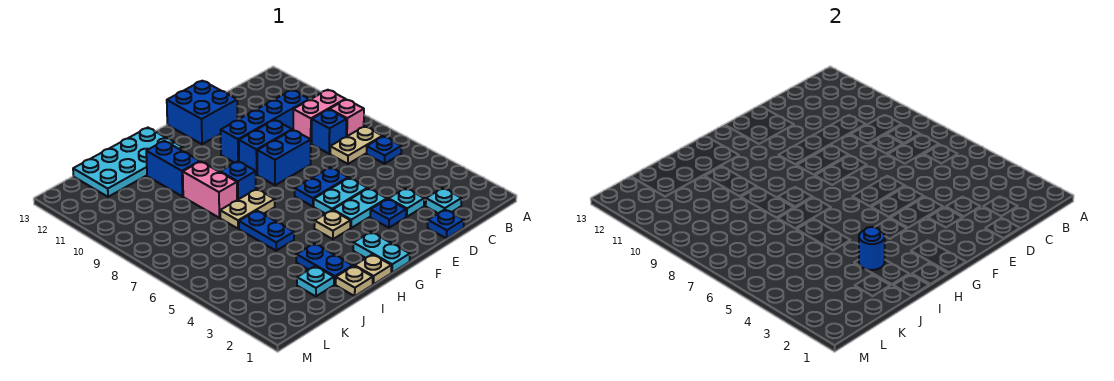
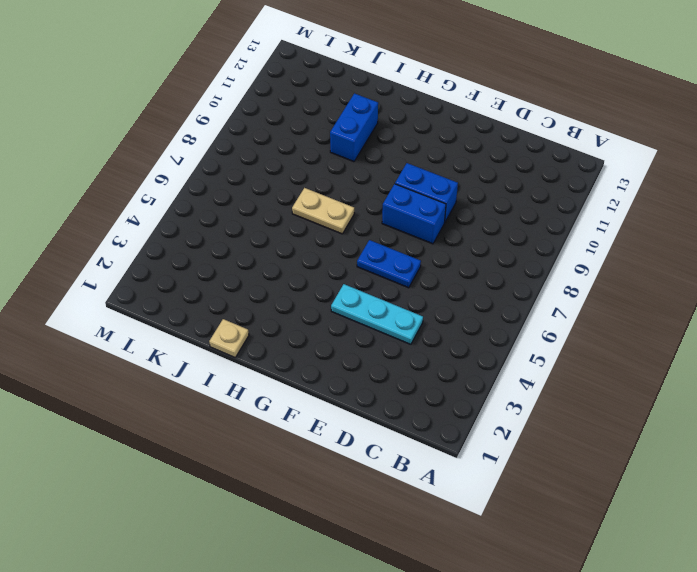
cyan plate D4:F4 level 1 -> cyan plate E4:F4 level 1
none -> blue plate B6 level 1
none -> tan plate B7:C7 level 1
none -> pink brick B8 level 1

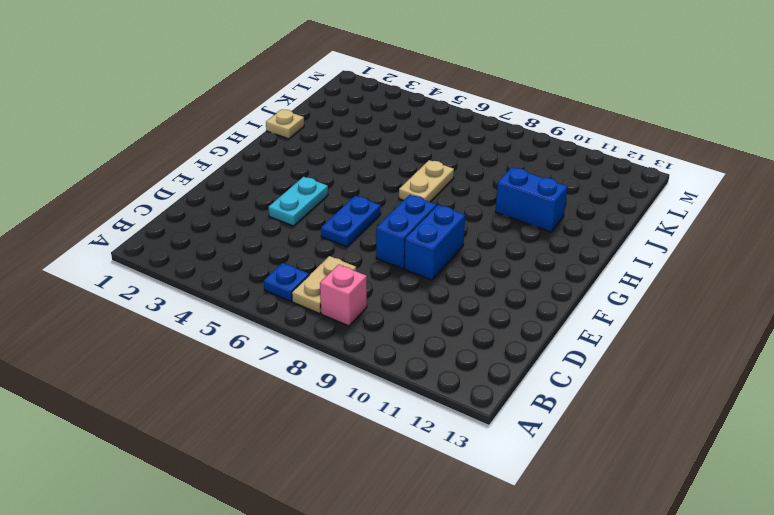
none -> pink brick B9:C9 level 1
none -> cyan plate C2 level 1
none -> blue brick C8 level 1

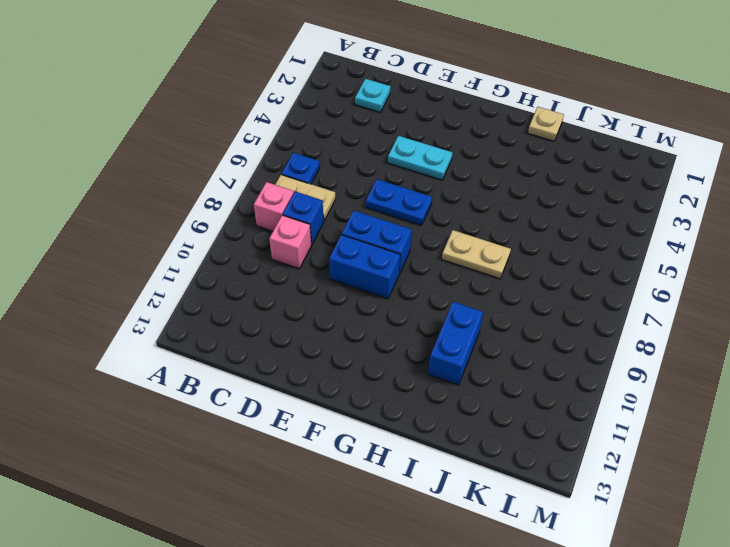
pink brick C9 level 1 -> pink brick B9:C9 level 1
none -> blue brick C10:F10 level 1
none -> blue plate D1 level 1
none -> cyan plate D3 level 1

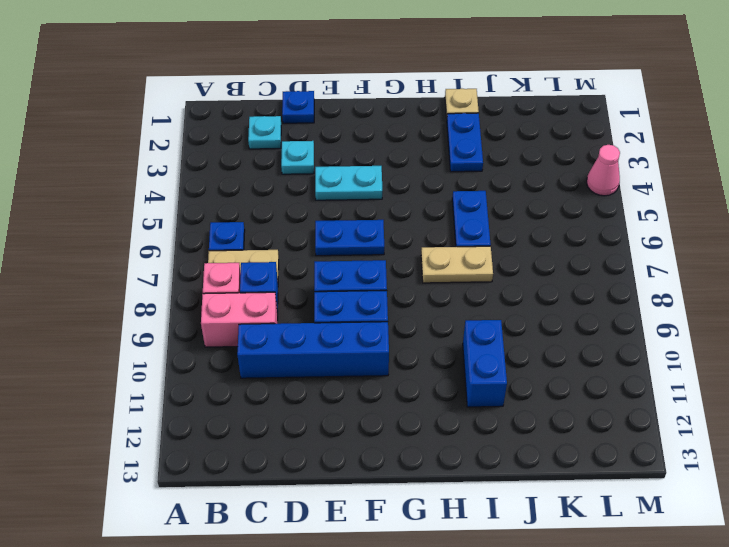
pink cone M4 level 1 -> none
none -> blue plate E3 level 1
none -> cyan plate E5:F5 level 1
none -> blue brick E12:F13 level 1

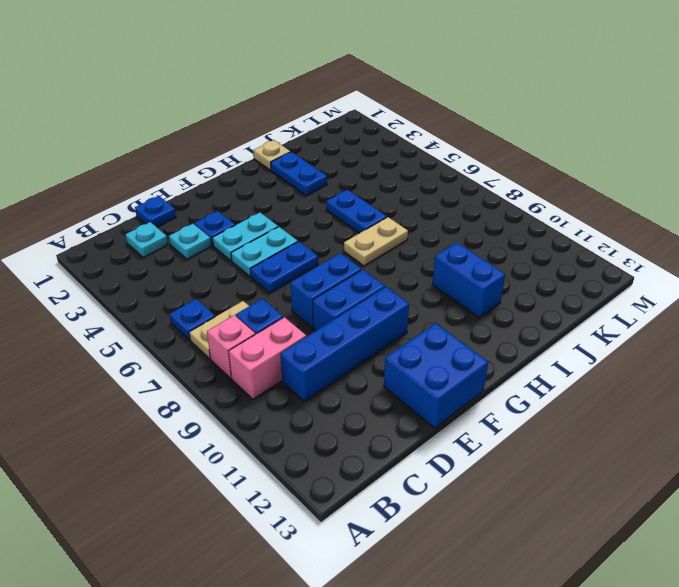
none -> cyan plate G1:G2 level 1
none -> tan plate G4 level 1
none -> tan plate H1 level 1

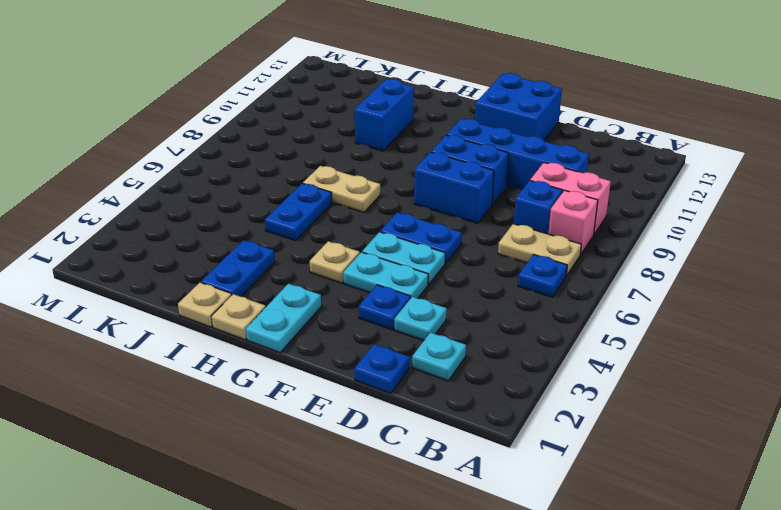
none -> blue brick H8 level 1
none -> cyan plate H12:K13 level 1
none -> pink brick I8:I9 level 1

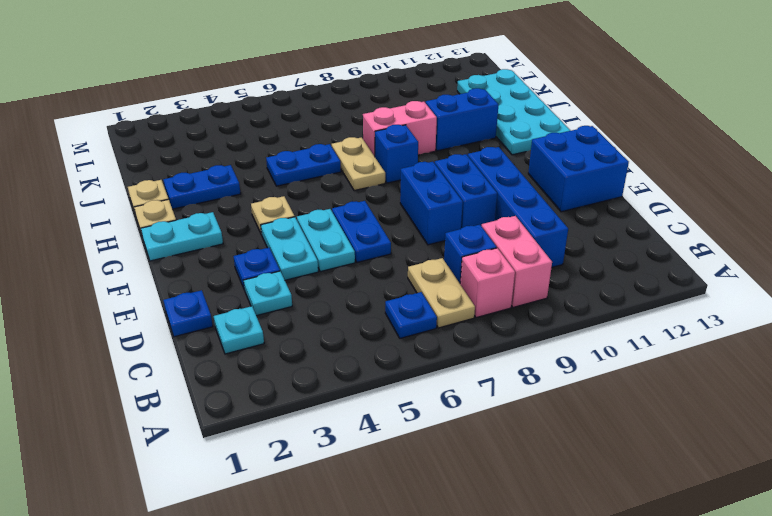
none -> cyan plate J2 level 1
none -> blue round brick I3 level 2

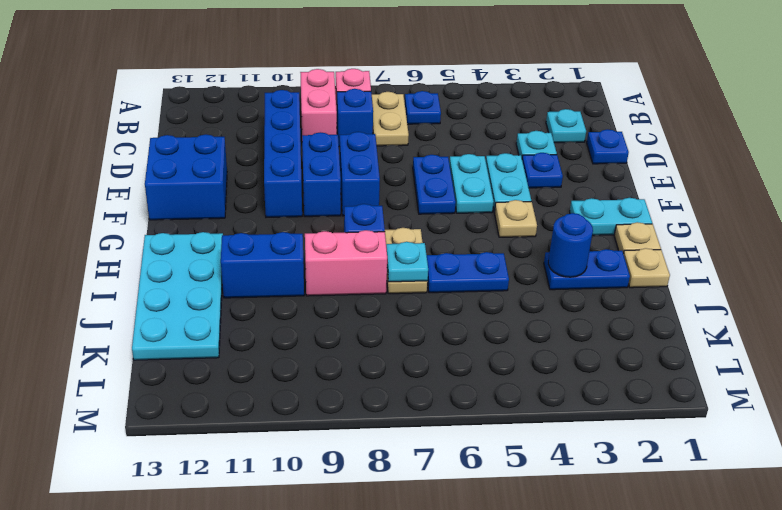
cyan plate I7 level 2 -> cyan plate J2 level 1

